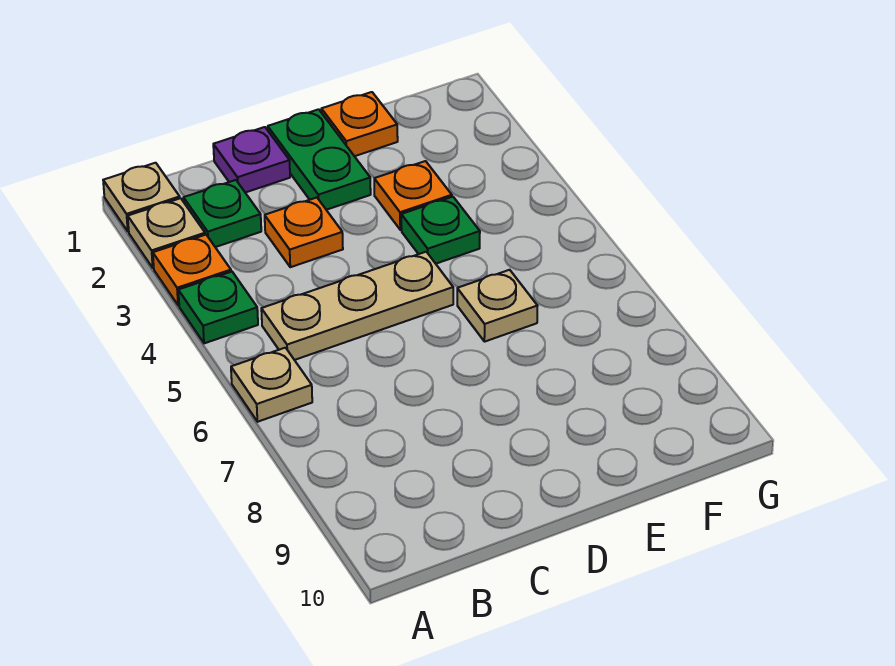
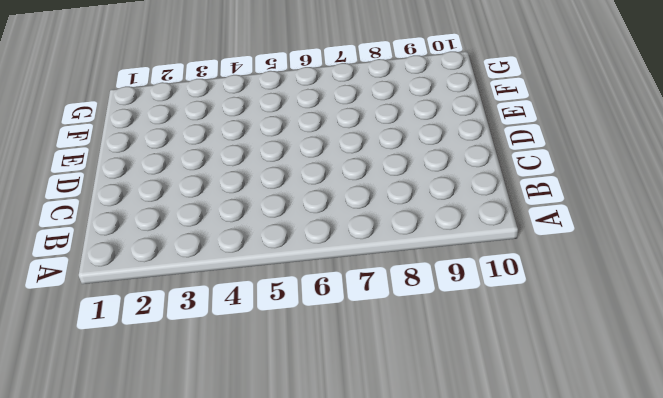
none -> tan plate A1 level 1
none -> tan plate A2 level 1
none -> orange plate A3 level 1

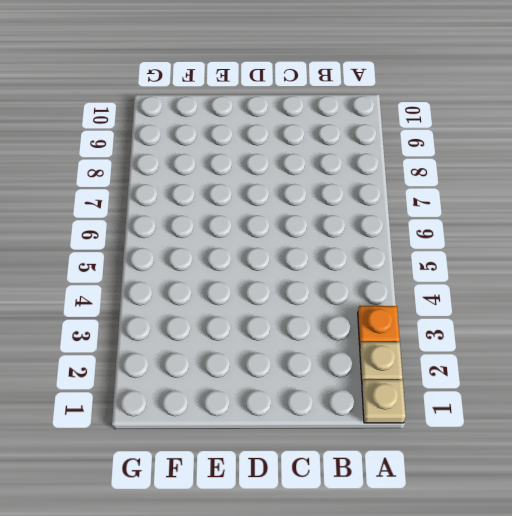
none -> green plate A4 level 1
none -> tan plate A6 level 1
none -> green plate B2 level 1

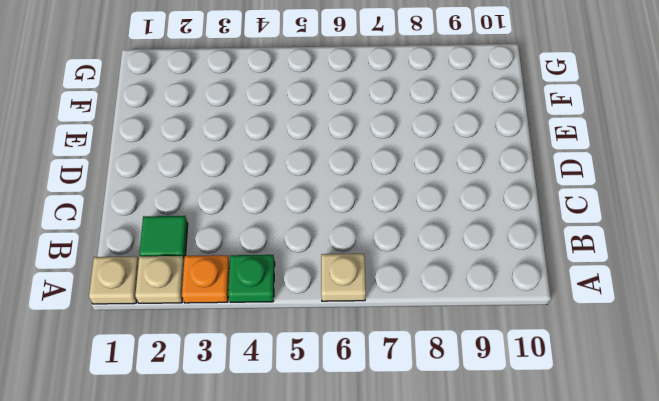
green tile B2 level 1 -> green plate B2 level 1
none -> tan plate B5:D5 level 1
none -> purple plate C1 level 1
none -> orange plate C3 level 1

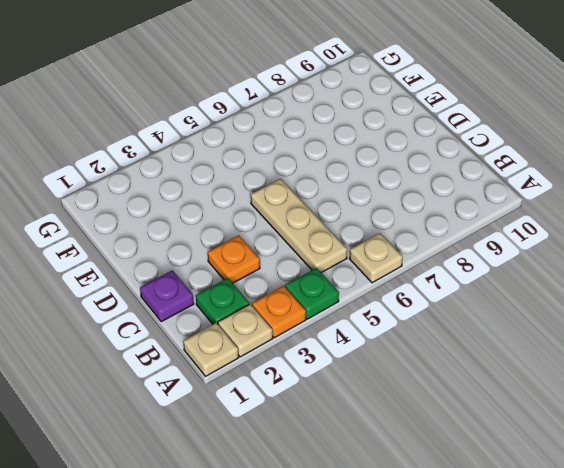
none -> green plate D1:D2 level 1
none -> orange plate E1 level 1
none -> orange plate E3 level 1

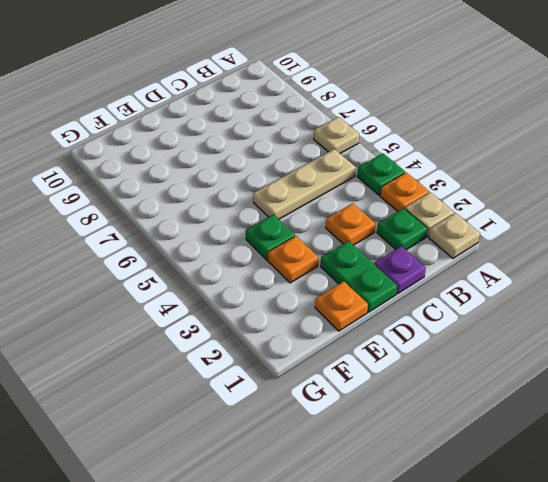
none -> tan plate E6 level 1

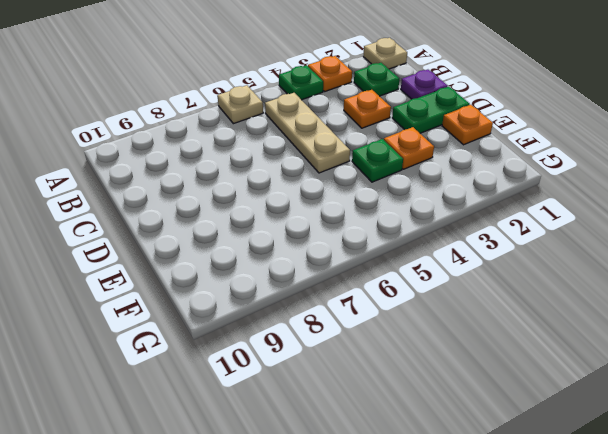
none -> tan plate A2 level 1
none -> tan plate E6 level 1

